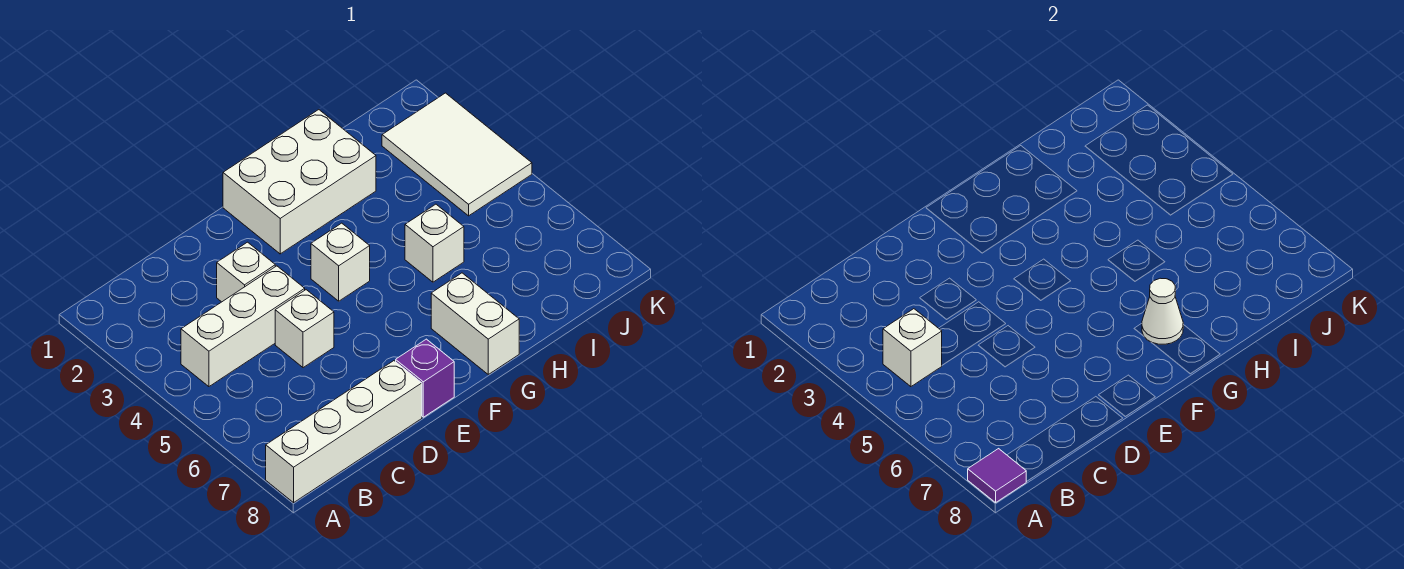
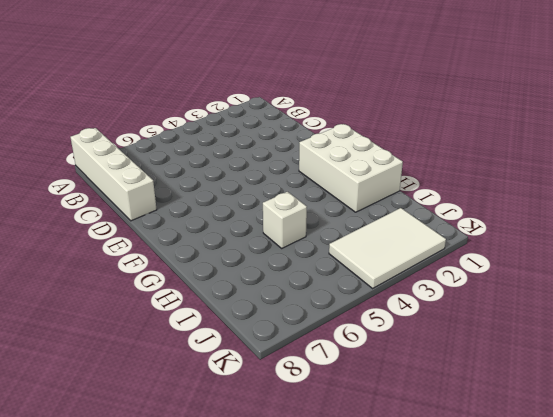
none -> white brick B4:D4 level 1
none -> white brick D3 level 1
none -> white brick D5 level 1

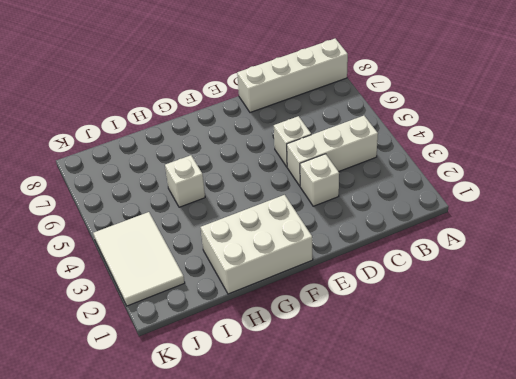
none -> purple brick E8 level 1
none -> white brick F4 level 1
none -> white brick G7:G8 level 1

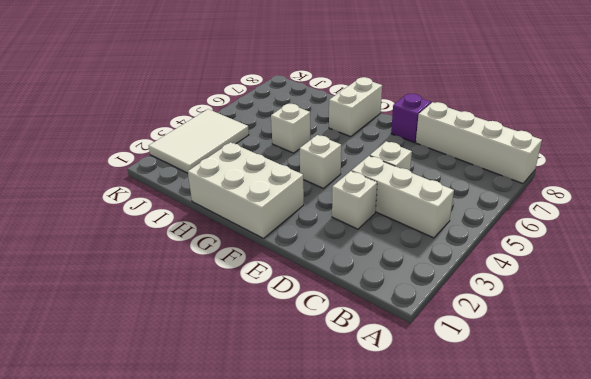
none -> purple tile A8 level 2
none -> white brick B4 level 2
none -> white cone G7 level 2

